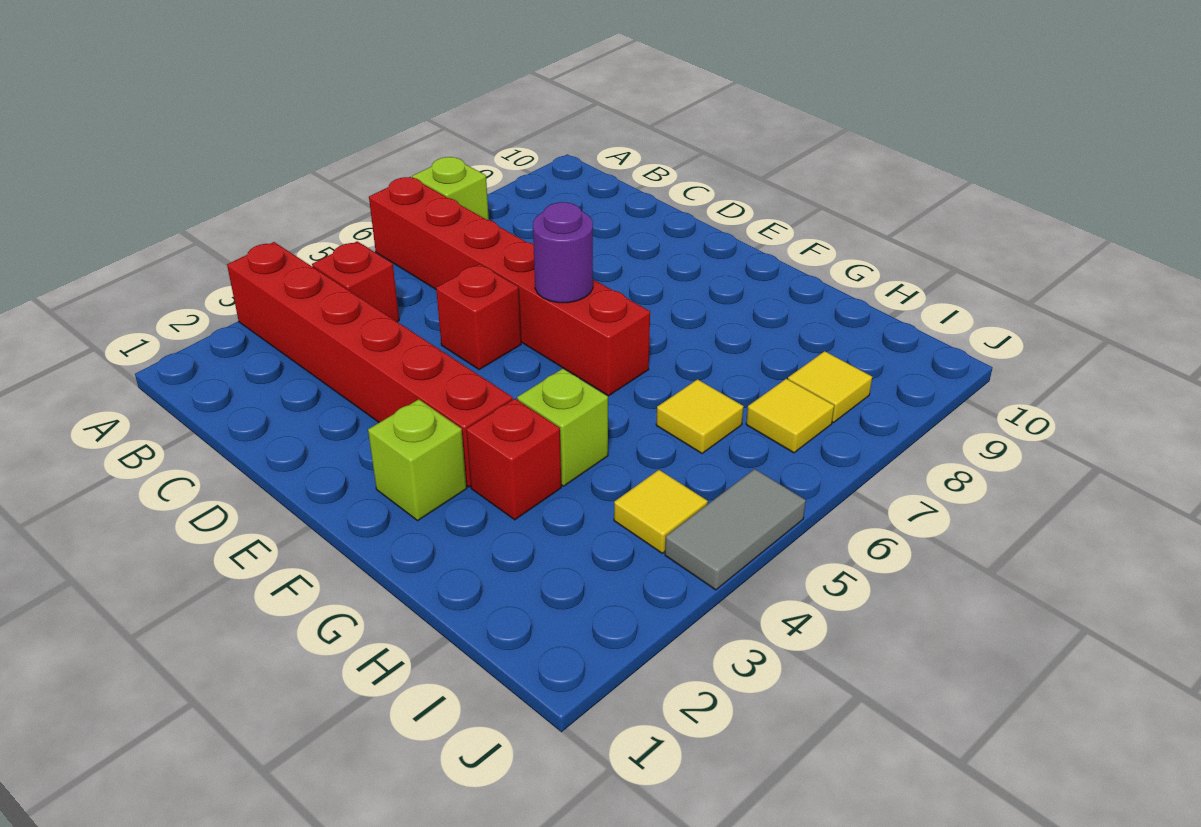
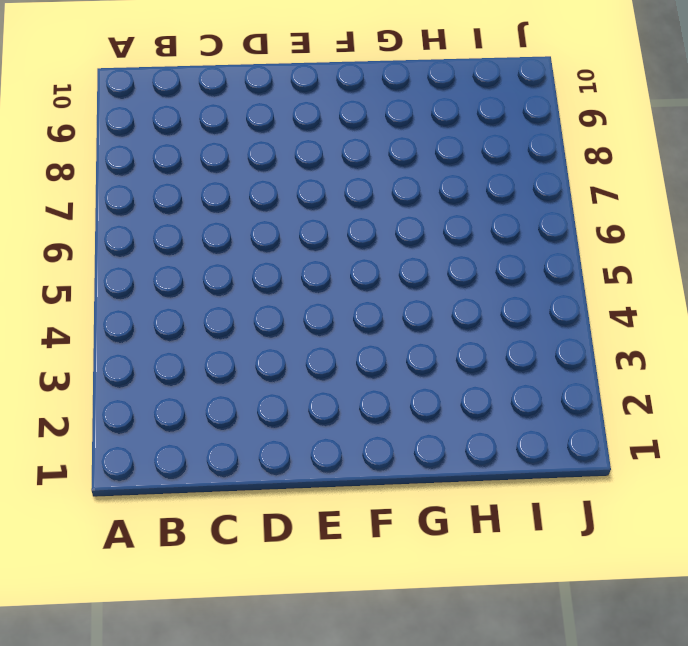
none -> red brick A3:F3 level 1
none -> red brick A6:F6 level 1
none -> lime brick A7 level 1

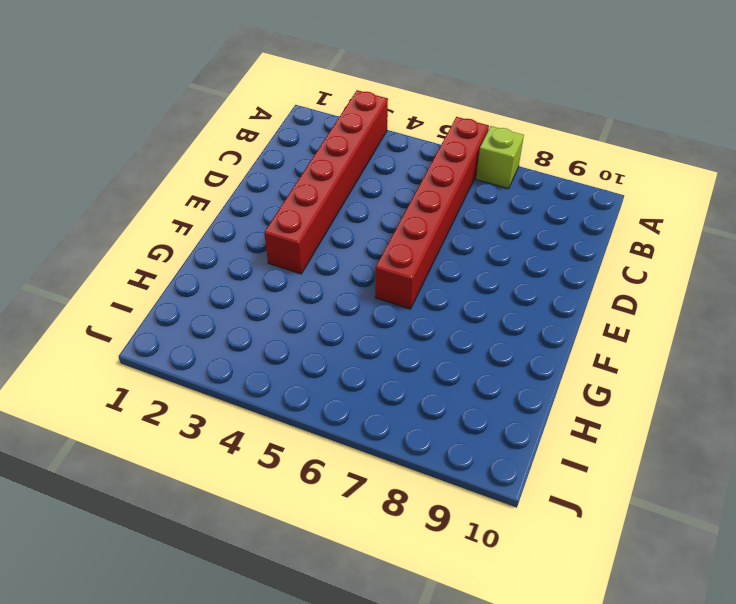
none -> red brick B4 level 1
none -> red brick D5 level 1
none -> lime brick F2 level 1

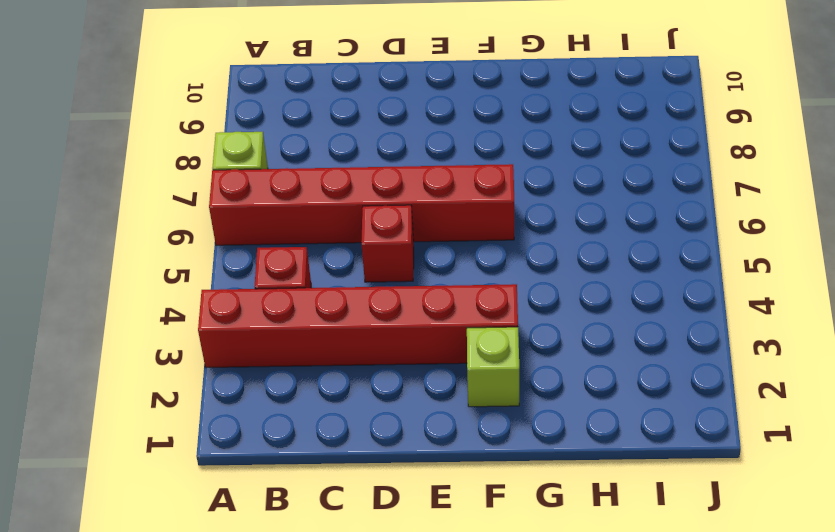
none -> red brick G3 level 1
none -> lime brick G4 level 1
none -> yellow tile H6 level 1

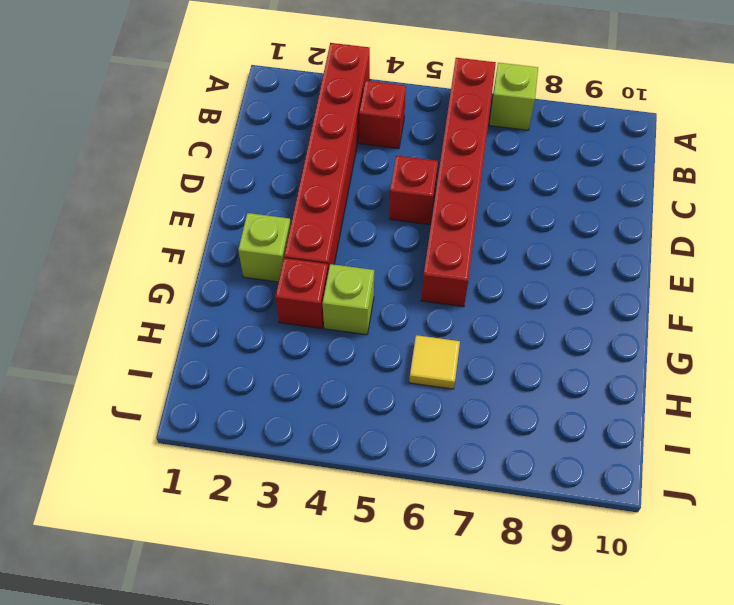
none -> yellow tile I4 level 1
none -> yellow tile I7 level 1
none -> yellow tile I8 level 1

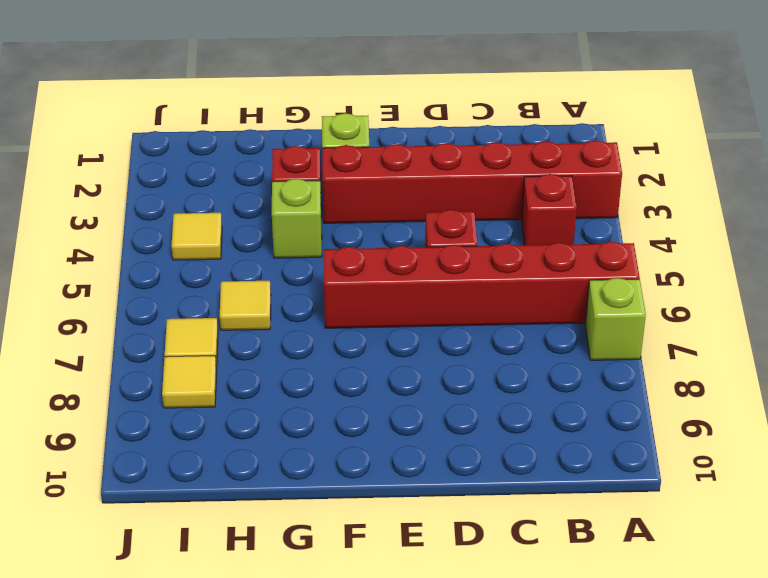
none -> grey tile J4:J5 level 1
none -> purple round brick E6 level 2

